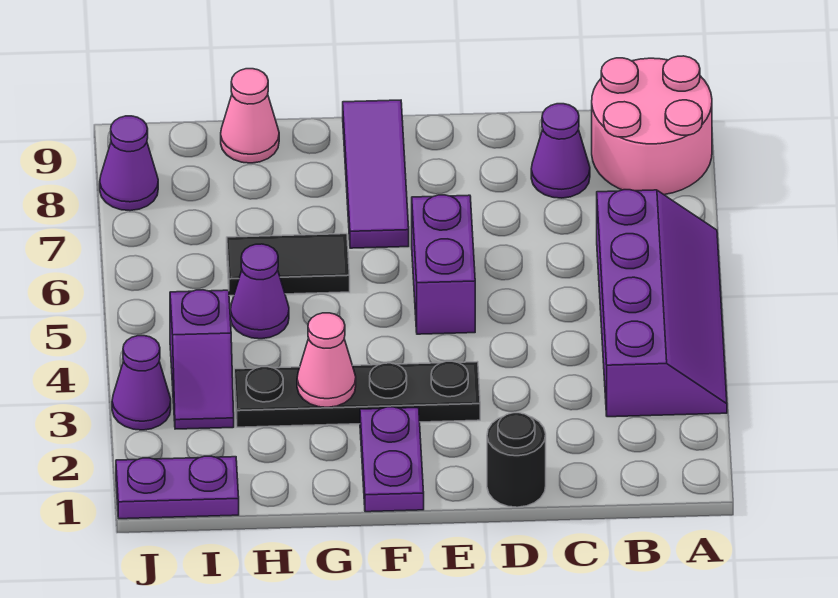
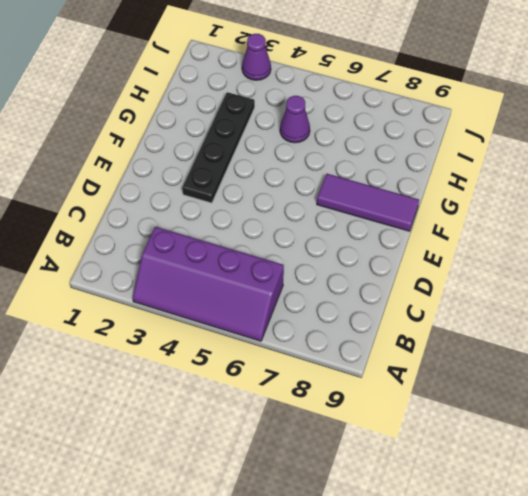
none -> pink round brick A8:B9 level 1
none -> purple cone C8 level 1
none -> black round brick D1 level 1

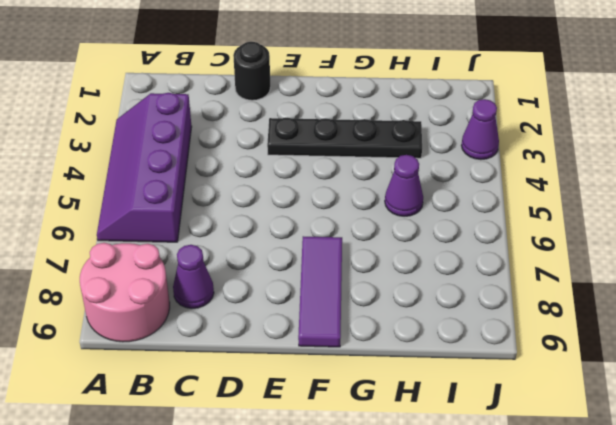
none -> purple brick E5:E6 level 1
none -> purple plate F1:F2 level 1
none -> black tile G6:H6 level 1

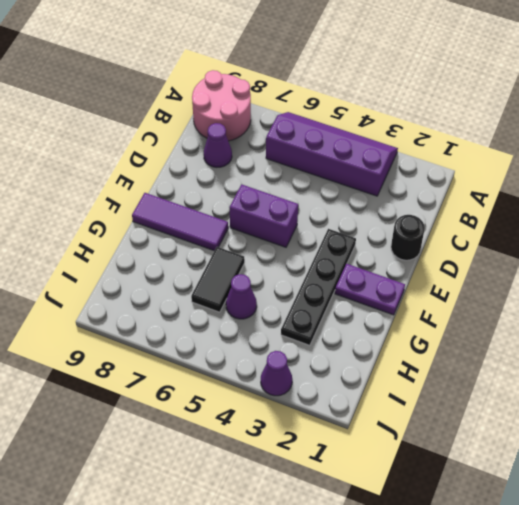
none -> pink cone H9 level 1
none -> purple plate I1:J1 level 1
none -> purple slope I3:I4 level 1 top 4

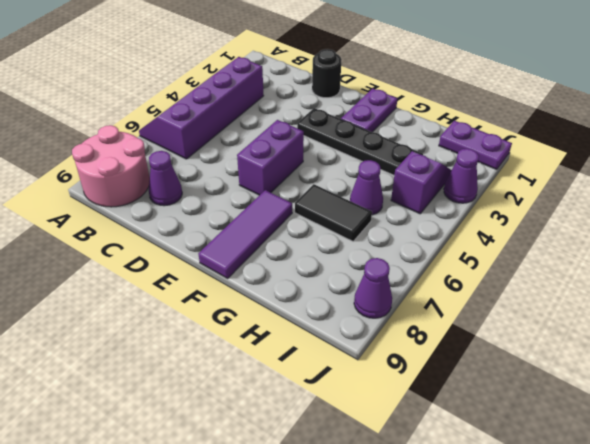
none -> pink cone H9 level 1
none -> pink cone G3 level 2

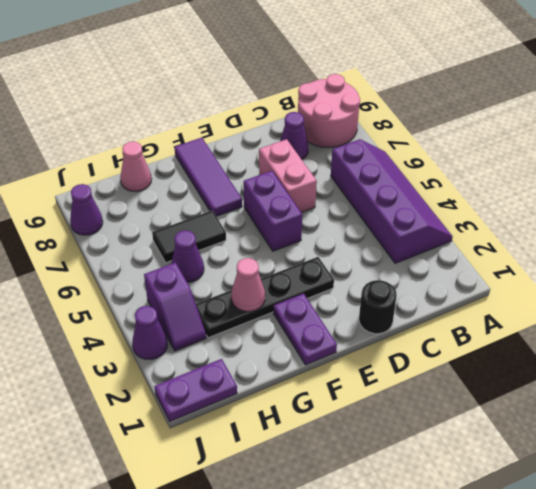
pink brick D6:D7 level 1 -> none

